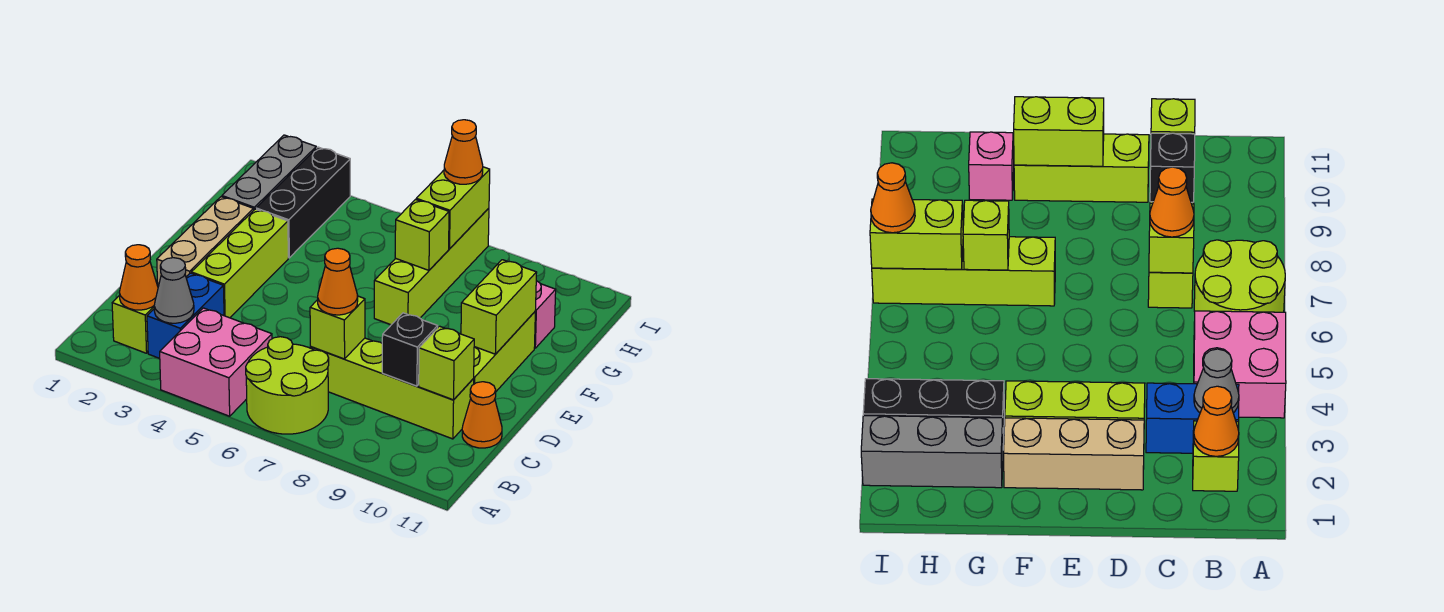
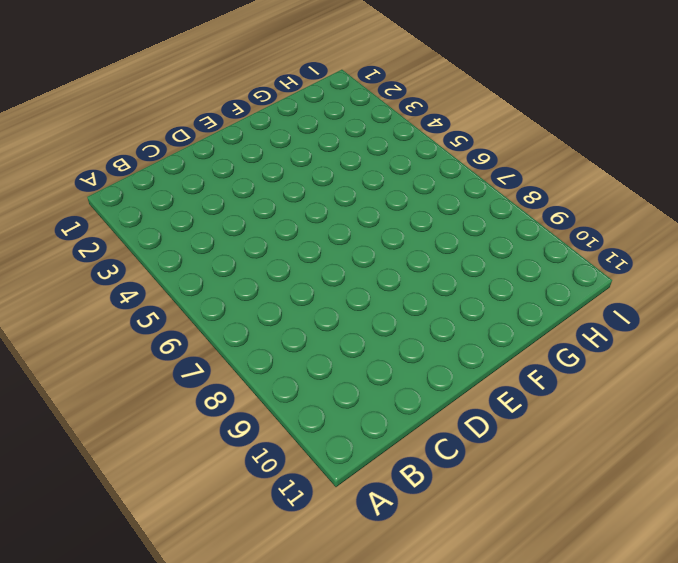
none -> pink brick A4:B5 level 1
none -> lime round brick A6:B7 level 1
none -> lime brick B2 level 1

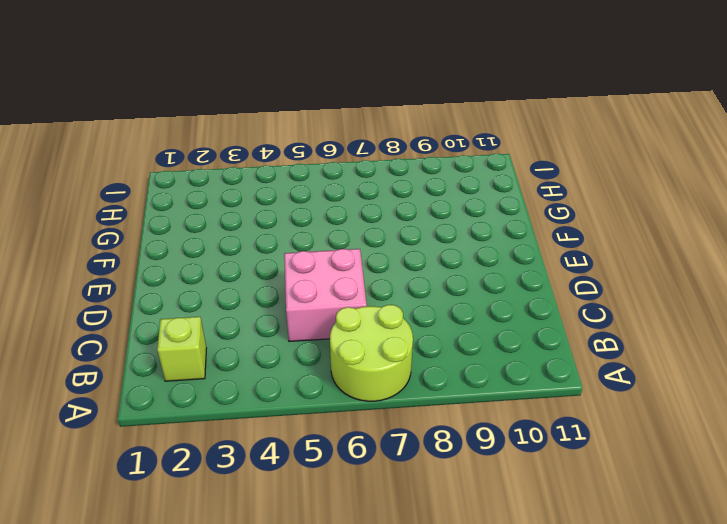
pink brick C5:D6 level 1 -> pink brick A4:B5 level 1
none -> blue brick B3:C3 level 1
none -> lime brick C7:C10 level 1
none -> orange cone C11 level 1

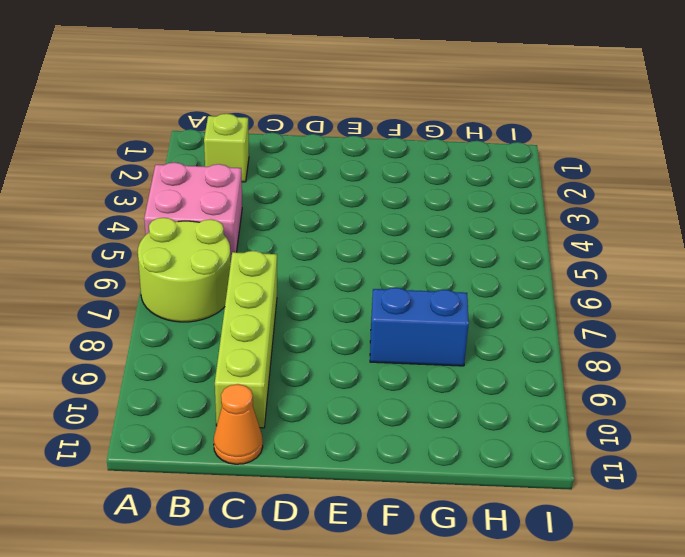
blue brick F8:G8 level 1 -> blue brick B3:C3 level 1
none -> tan brick D2:F2 level 1
none -> lime brick D3:F3 level 1
none -> lime brick D10:F10 level 1

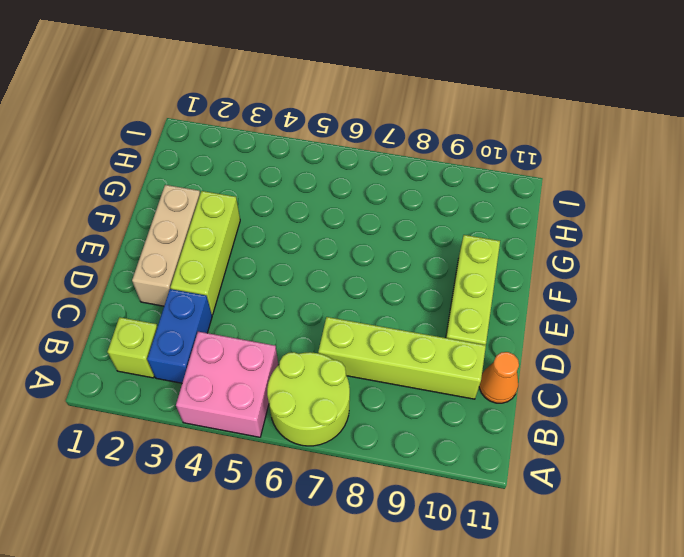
none -> lime brick F7:I7 level 1
none -> grey brick G2:I2 level 1
none -> black brick G3:I3 level 1

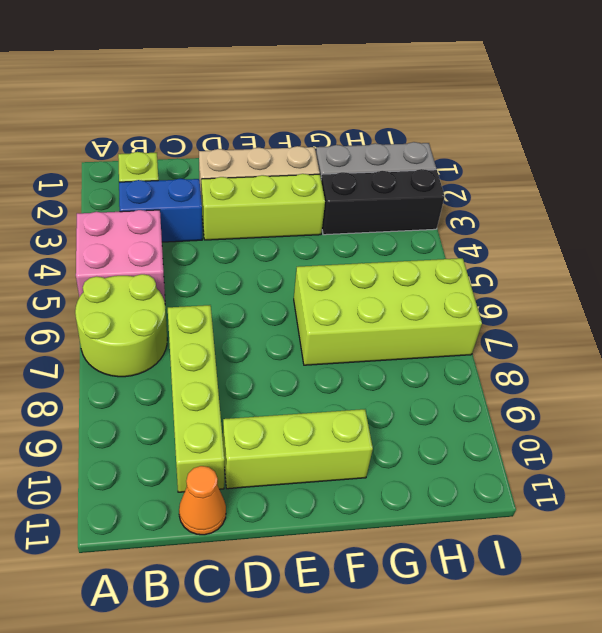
lime brick F6:I7 level 1 -> lime brick F7:I7 level 1
none -> pink brick G10 level 1
none -> orange cone B2 level 2
none -> grey cone B3 level 2

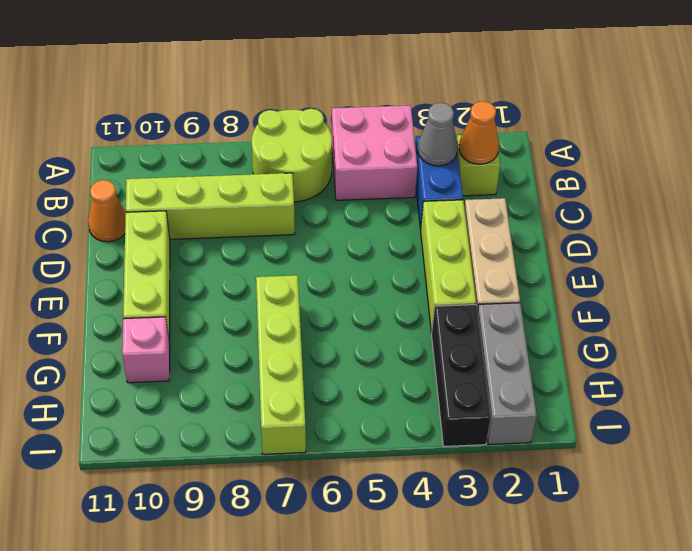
none -> lime brick C7 level 2
none -> black brick C9 level 2
none -> lime brick C10 level 2

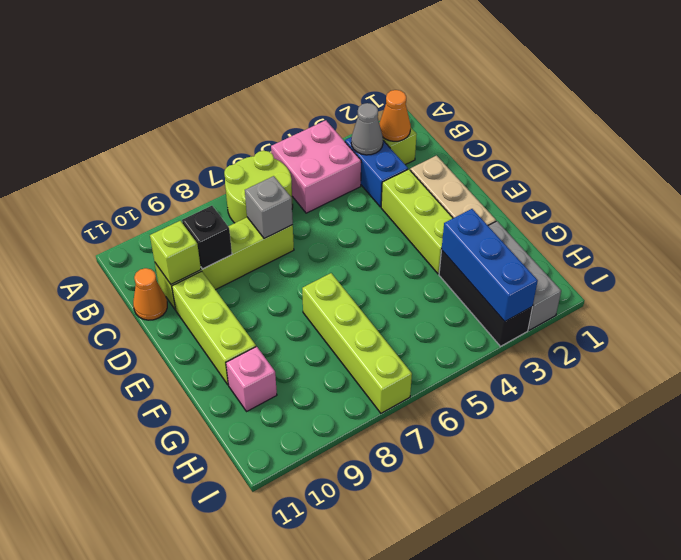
grey brick C7 level 2 -> lime brick C7 level 2
blue brick G3:I3 level 2 -> none
none -> lime brick E10:F10 level 2
none -> lime brick G7 level 2
none -> lime brick H7:I7 level 2

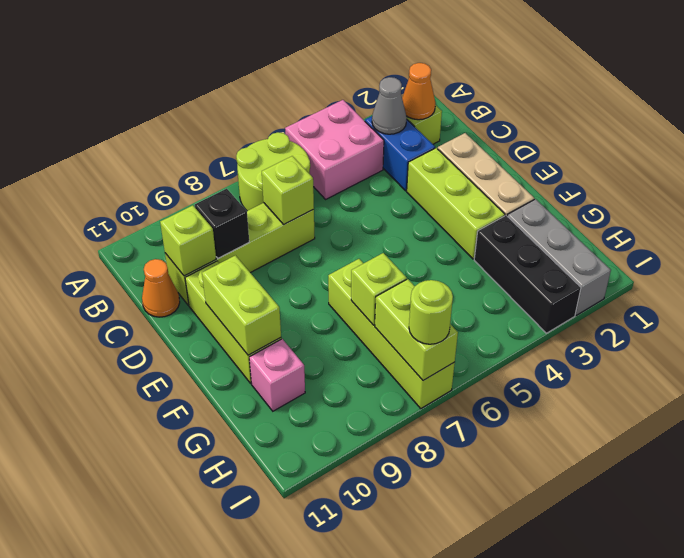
lime round brick I7 level 3 -> orange cone I7 level 3
none -> orange cone C7 level 3

